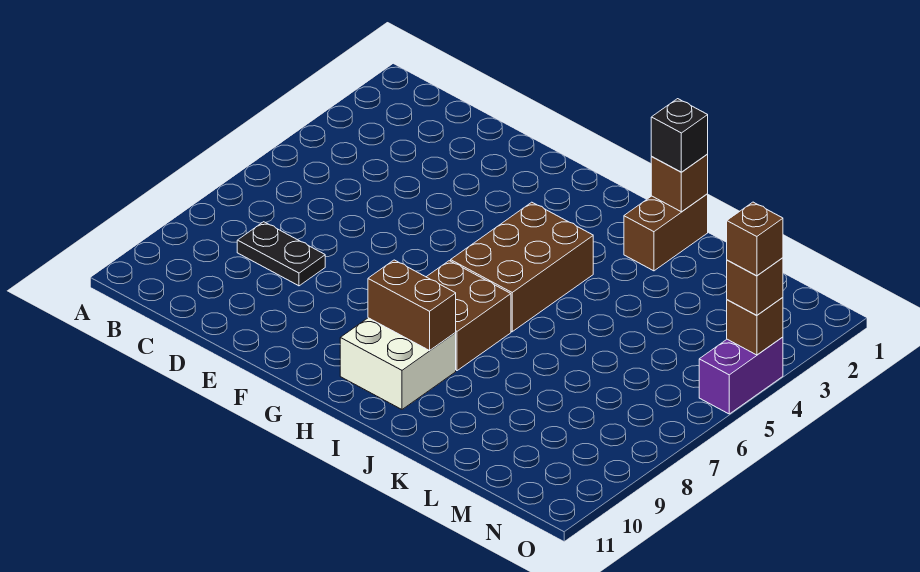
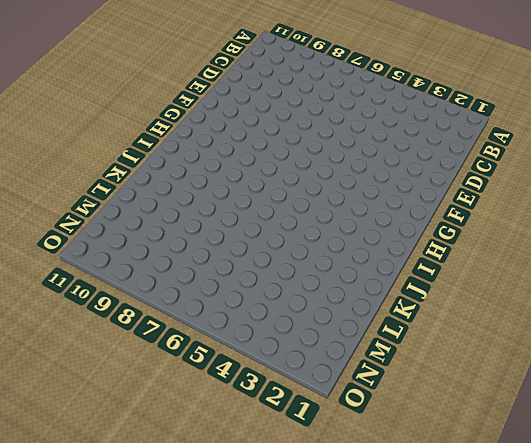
none -> black plate C8:D8 level 1
none -> brown brick H4:I6 level 1
none -> brown brick H7:I8 level 1

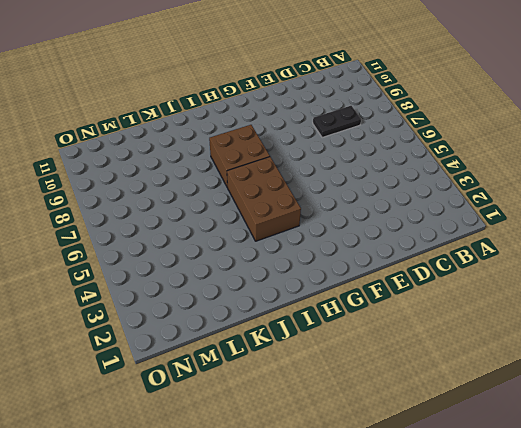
none -> white brick H9:I10 level 1
none -> brown brick J1:J2 level 1
none -> purple brick O4:O5 level 1

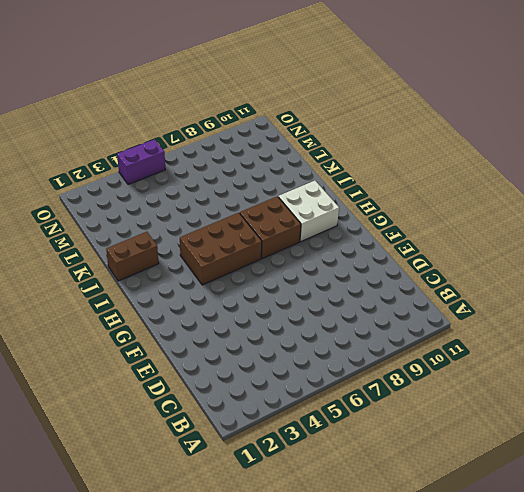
none -> black plate C8:D8 level 1
none -> brown brick H9:I9 level 2
none -> brown brick J1 level 2

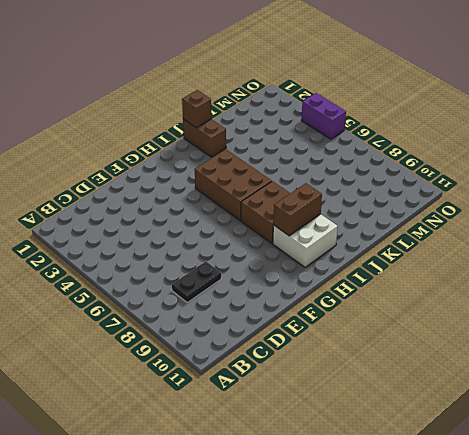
none -> brown brick O4 level 2
none -> black brick J1 level 3
none -> brown brick O4 level 3

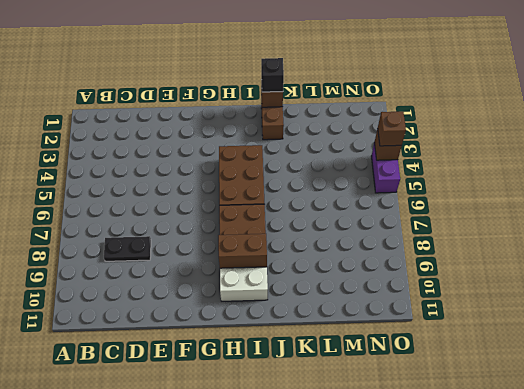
none -> brown brick O4 level 4

